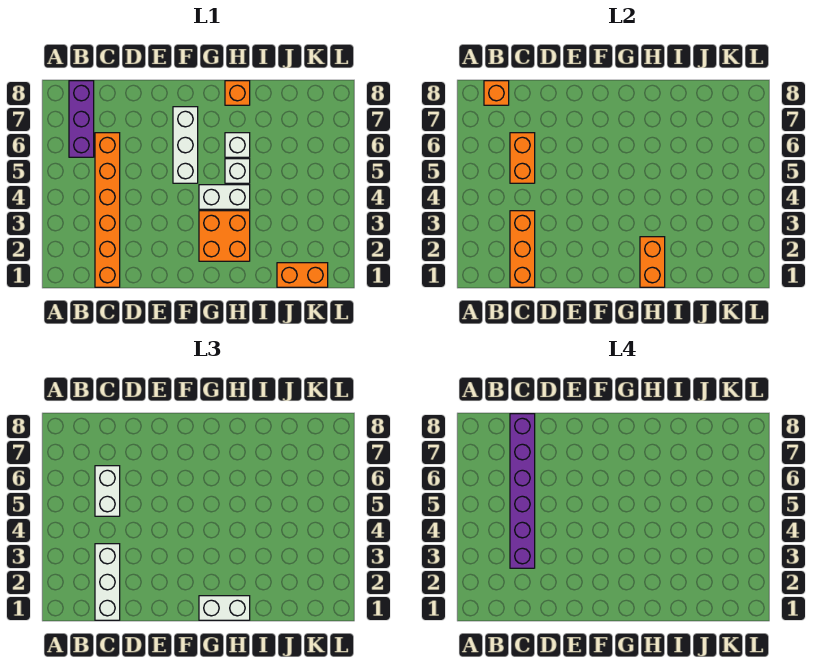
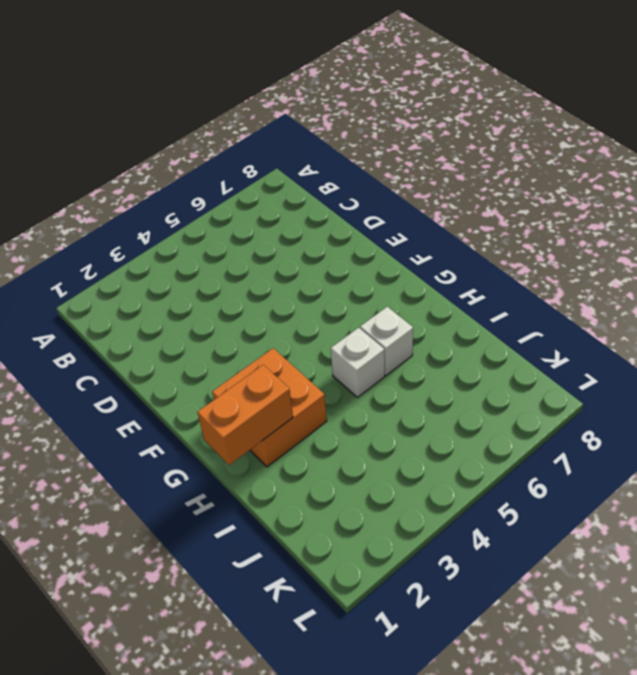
none -> purple brick B6:B8 level 1
none -> orange brick C1:C6 level 1
none -> white brick F5:F7 level 1

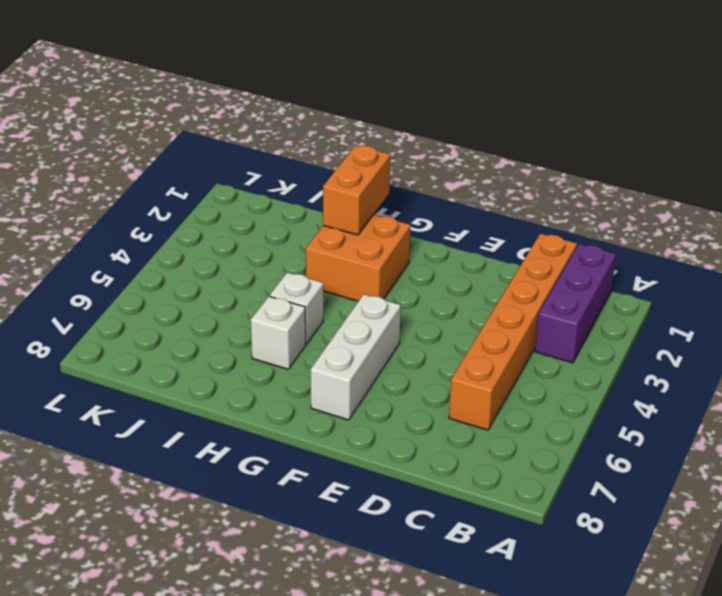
purple brick B1:B3 level 1 -> purple brick B6:B8 level 1
none -> white brick G4:H4 level 1
none -> orange brick H8 level 1
none -> orange brick J1:K1 level 1

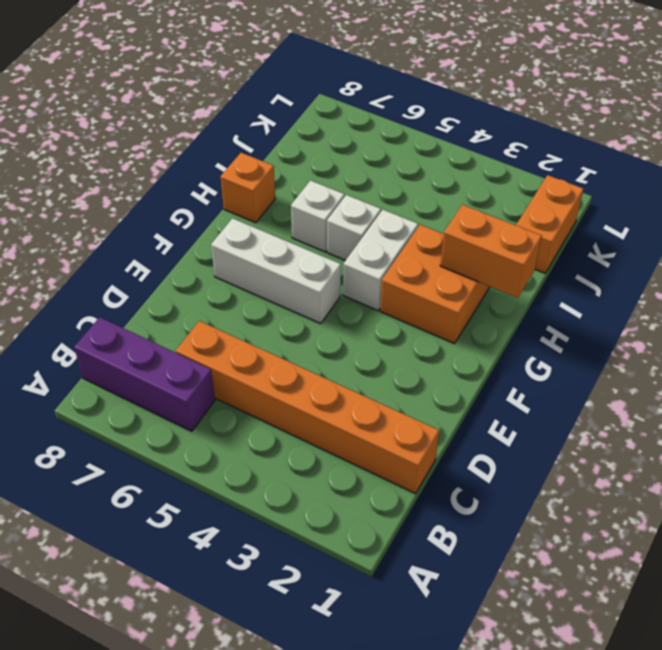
none -> orange brick B8 level 2
none -> orange brick C1:C3 level 2
none -> orange brick C5:C6 level 2

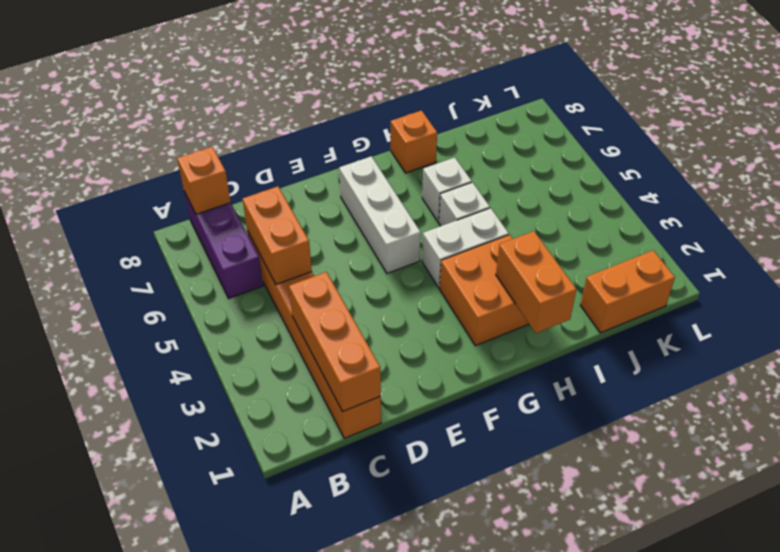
none -> white brick C1:C3 level 3
none -> white brick C5:C6 level 3
none -> white brick G1:H1 level 3

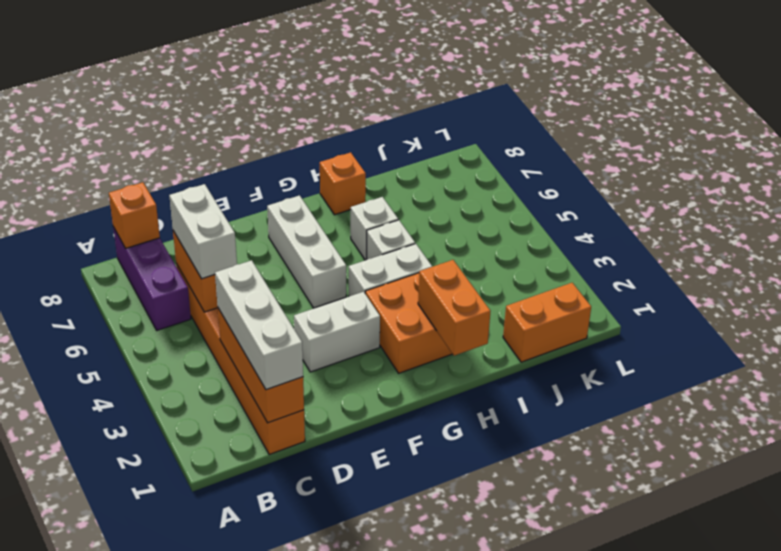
white brick E3:F3 level 1 -> white brick G1:H1 level 3
none -> purple brick C3:C8 level 4

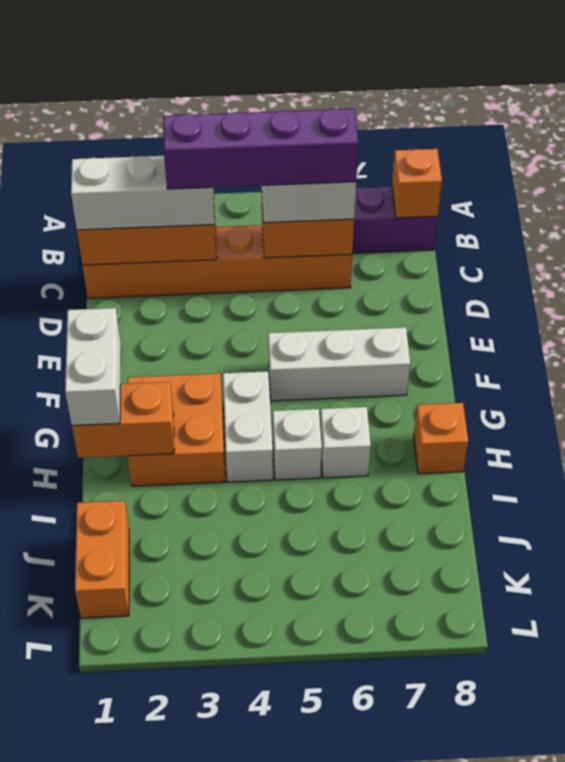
purple brick C3:C6 level 4 -> purple brick C3:C8 level 4

